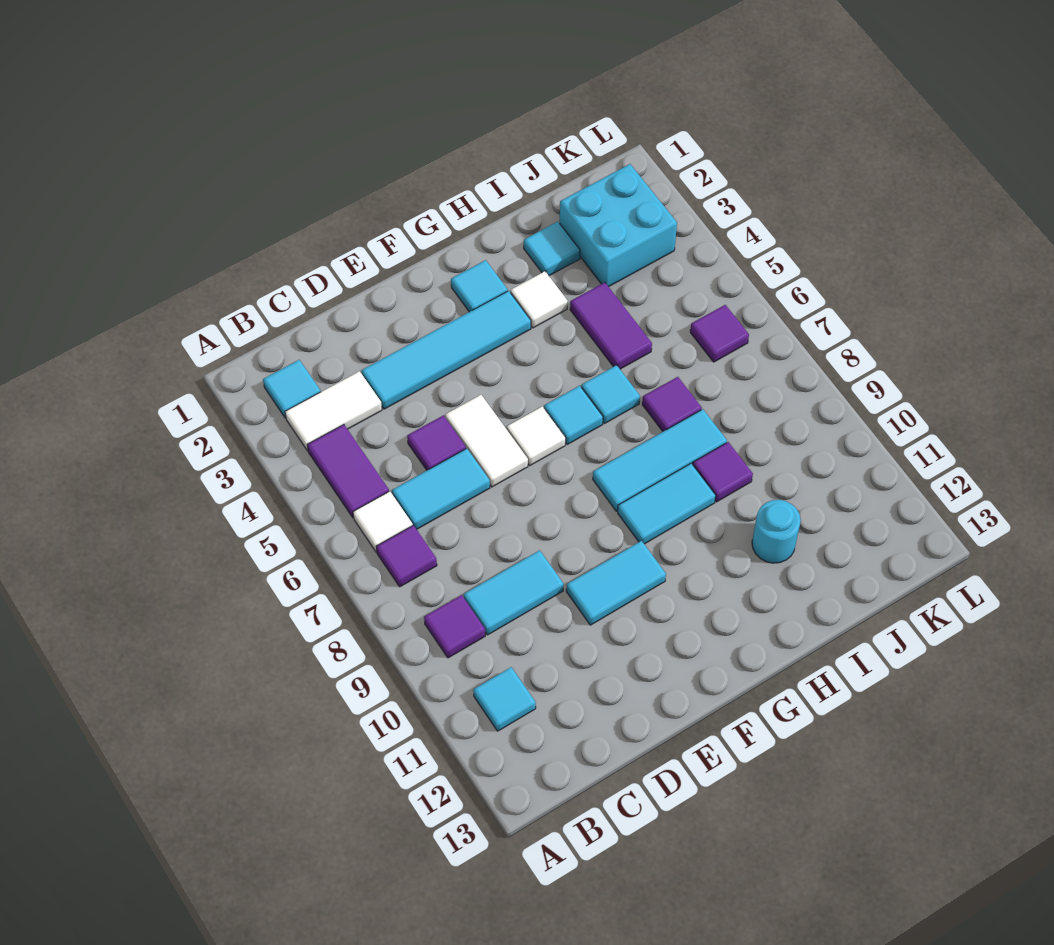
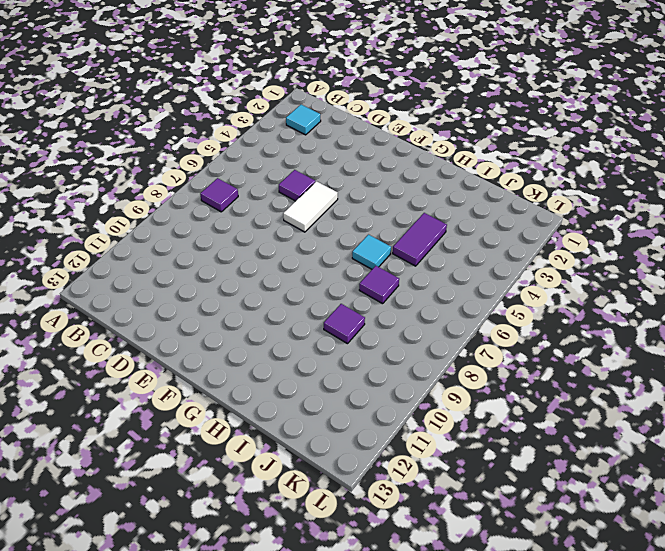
none -> white tile B3:C3 level 1
none -> purple tile B4:B5 level 1
none -> white tile B6 level 1

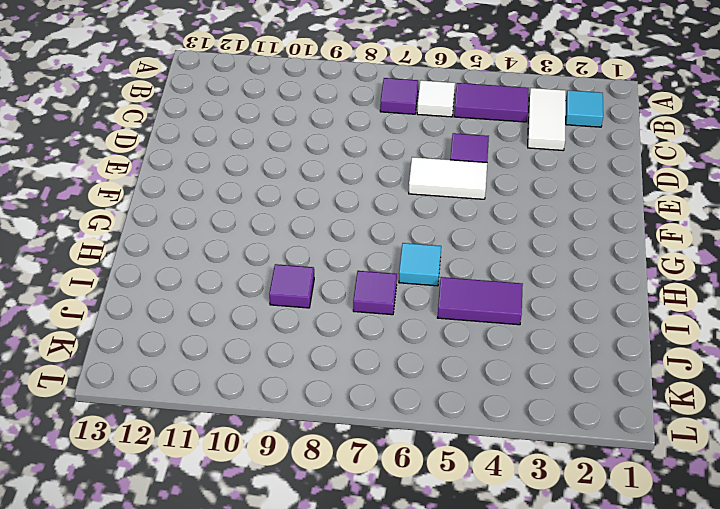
none -> purple tile B9 level 1
none -> cyan tile B11 level 1
none -> cyan tile C6:D6 level 1

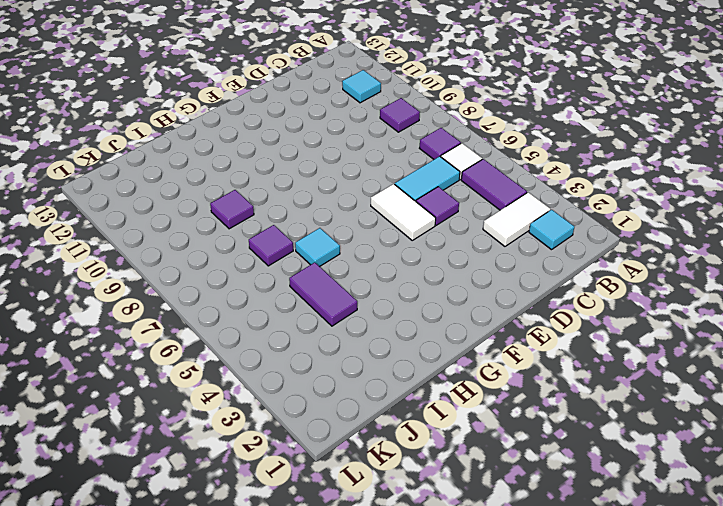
none -> cyan tile C9:D9 level 1
none -> cyan tile D3:G3 level 1
none -> cyan tile E10:F10 level 1

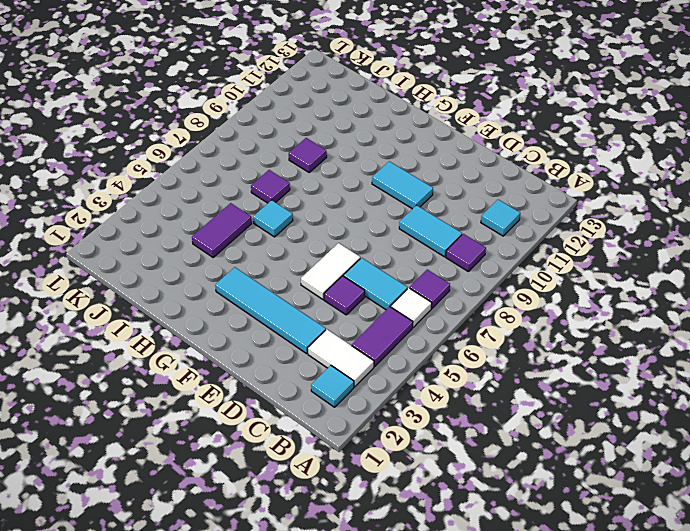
none -> white tile F6 level 1
none -> cyan tile G2 level 1
none -> cyan tile G6 level 1

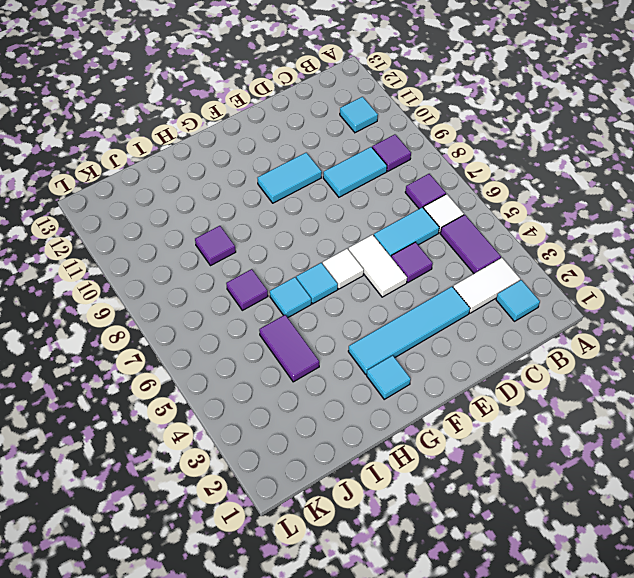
none -> cyan tile G8:I8 level 1
none -> cyan tile G9:H9 level 1
none -> white tile H3 level 1

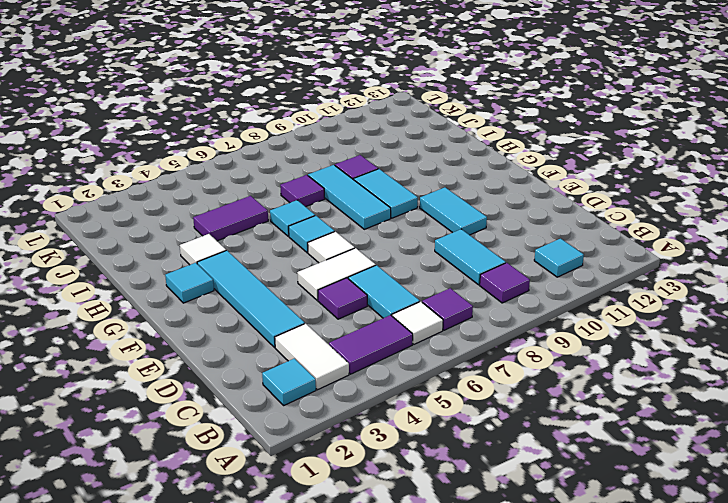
none -> cyan tile I2 level 1
none -> cyan round brick I11 level 1
none -> cyan brick J2:K3 level 1

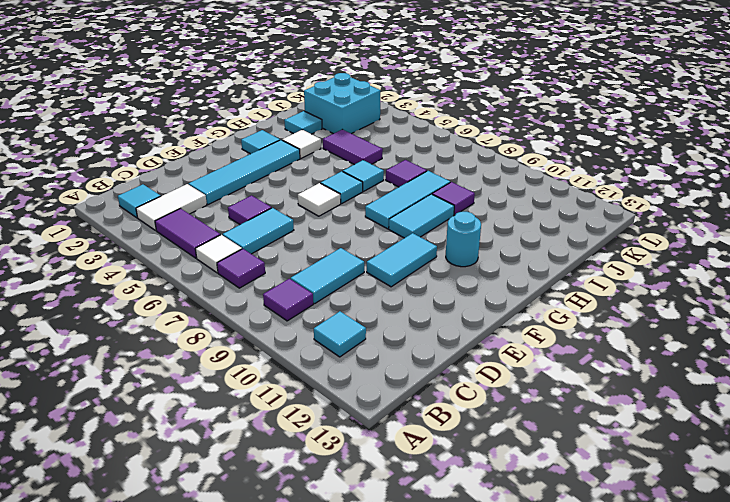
cyan round brick G11 level 1 -> cyan round brick I11 level 1
none -> white tile E5:E6 level 1
none -> purple tile K6 level 1

